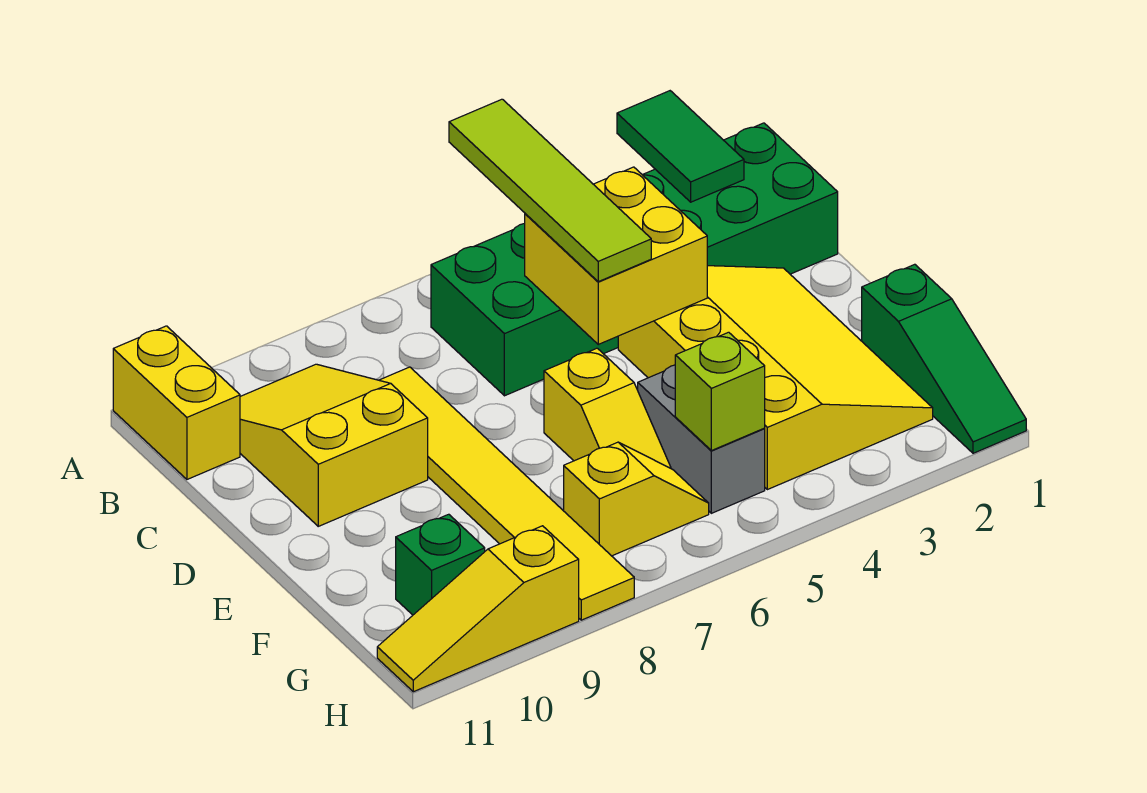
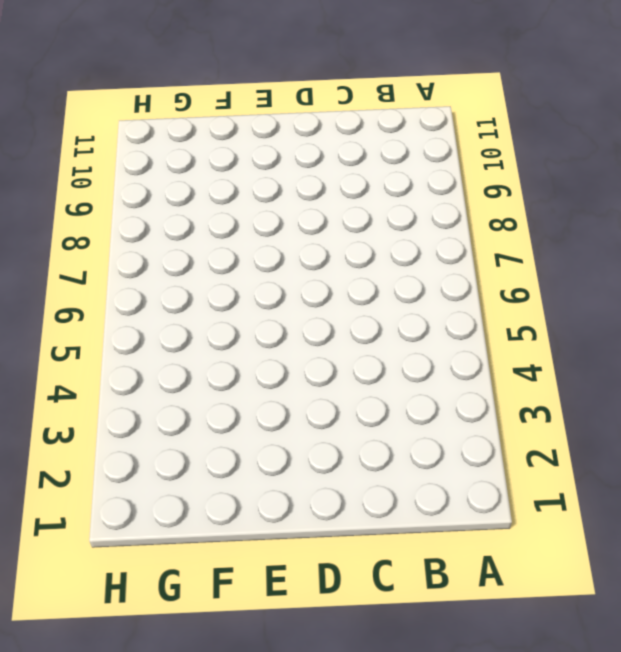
none -> yellow brick A11:B11 level 1
none -> green brick B1:C6 level 1
none -> yellow slope B9:D10 level 1 top D

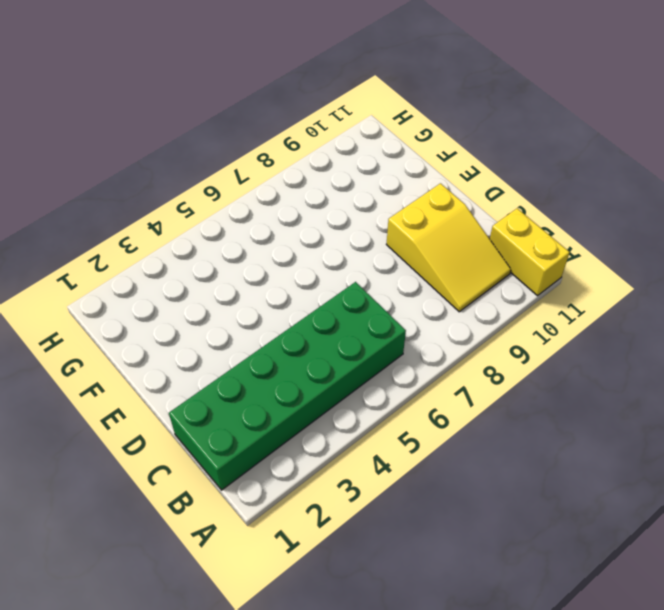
none -> yellow tile C8:H8 level 1
none -> yellow slope D2:G4 level 1 top 4
none -> yellow slope E6:F6 level 1 top E

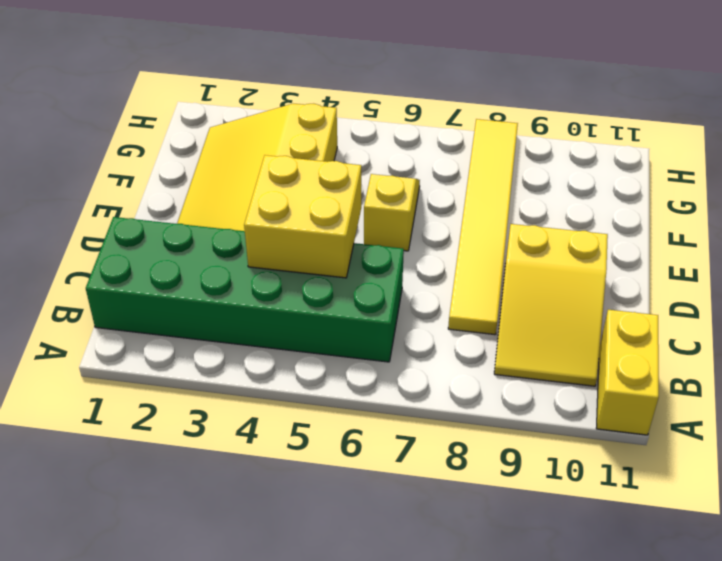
none -> green slope F1:H1 level 1 top F
none -> grey brick F5:G5 level 1
none -> yellow slope G6:G7 level 1 top 7

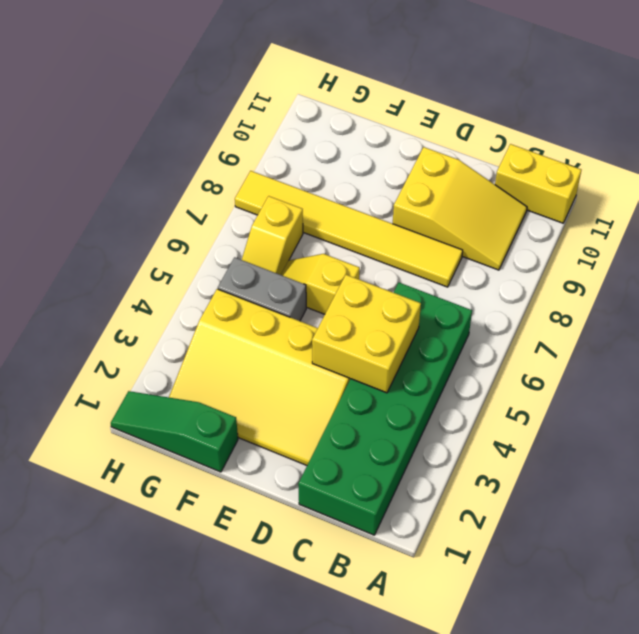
none -> green brick G10 level 1
none -> yellow slope H9:H11 level 1 top 9
none -> green tile A2:B2 level 2

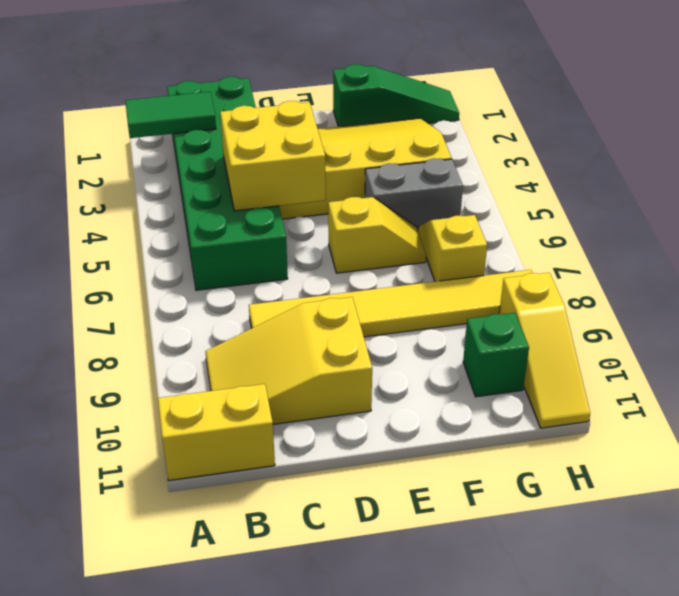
none -> lime brick G5 level 2
none -> lime tile A5:D5 level 3

